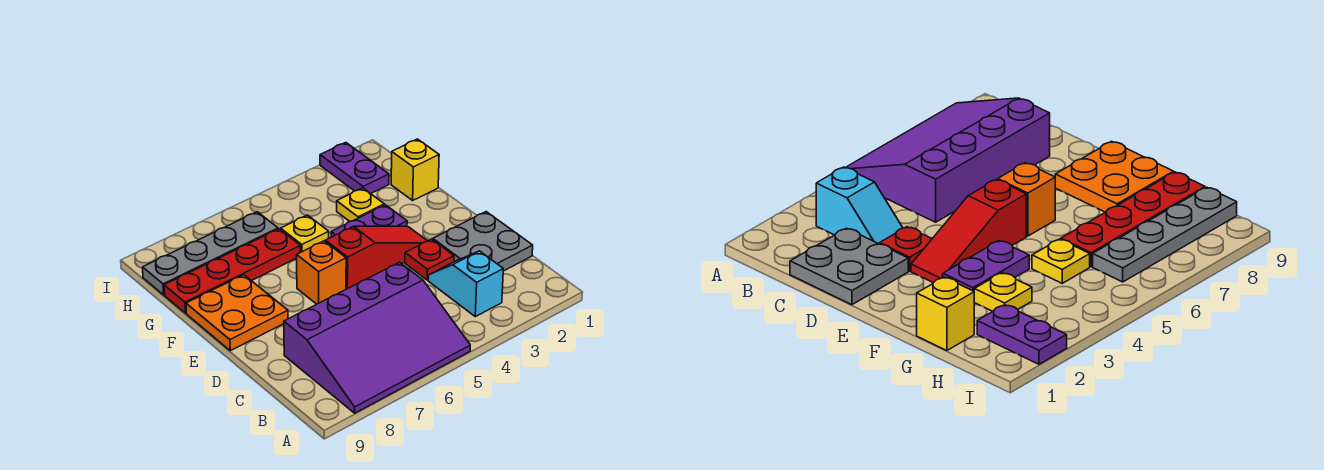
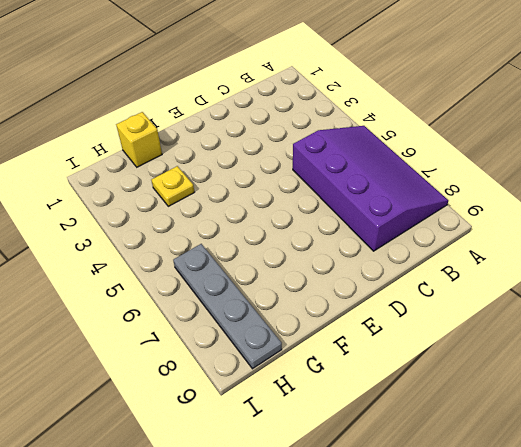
none -> cyan slope B3:C3 level 1 top B
none -> grey plate C1:D2 level 1
none -> red plate D3 level 1

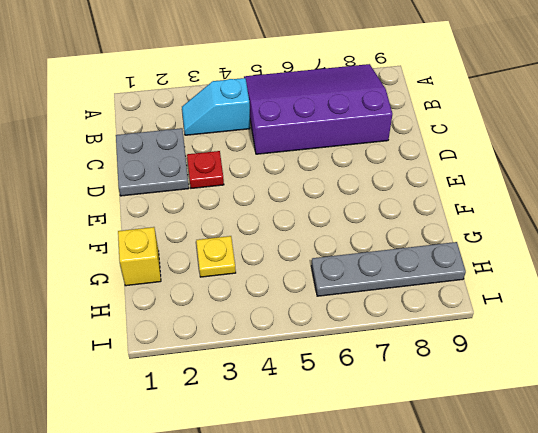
cyan slope B3:B4 level 1 top 4 -> cyan slope B3:C3 level 1 top B
none -> red slope E3:E5 level 1 top 5
none -> orange brick E6 level 1
none -> orange plate E8:F9 level 1

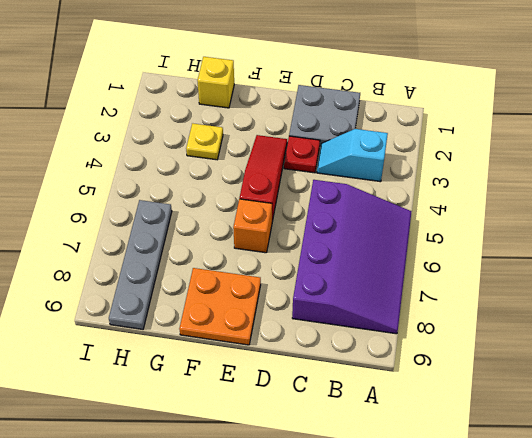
none -> purple plate F3:F4 level 1
none -> yellow plate G5 level 1
none -> red plate G6:G9 level 1

